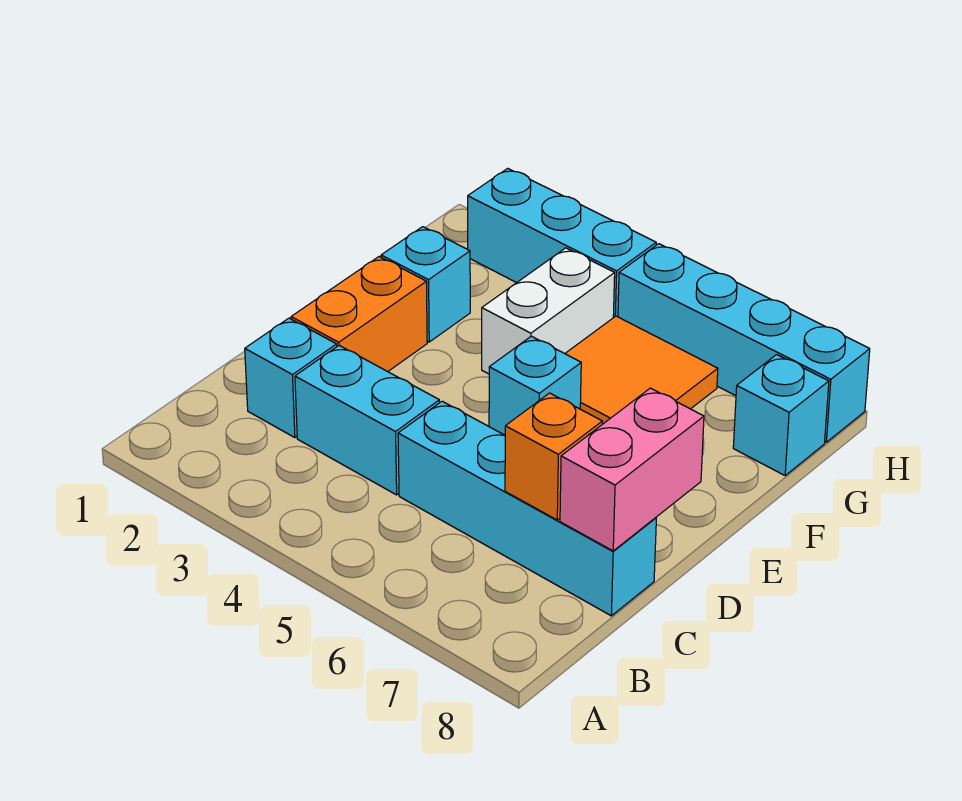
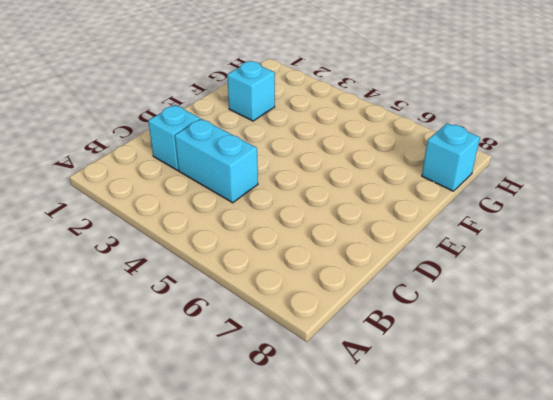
none -> cyan brick C5:C8 level 1
none -> orange brick D2:E2 level 1
none -> cyan brick E5 level 1

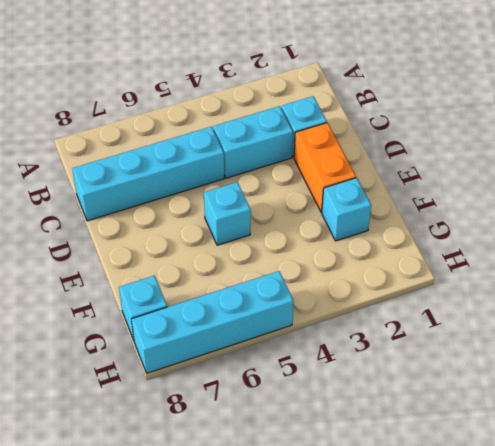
none -> white brick F4:G4 level 1
none -> orange tile F5:G6 level 1
none -> cyan brick H2:H4 level 1

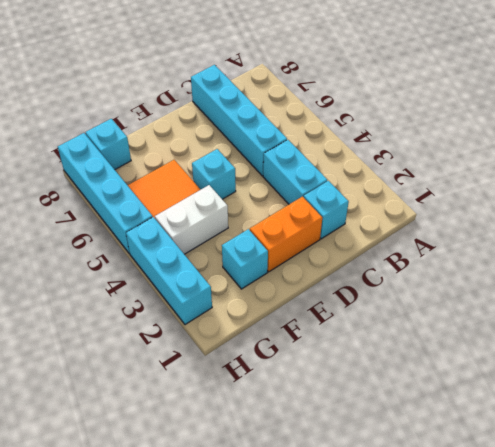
none -> orange brick C7 level 2
none -> pink brick C8:D8 level 2

